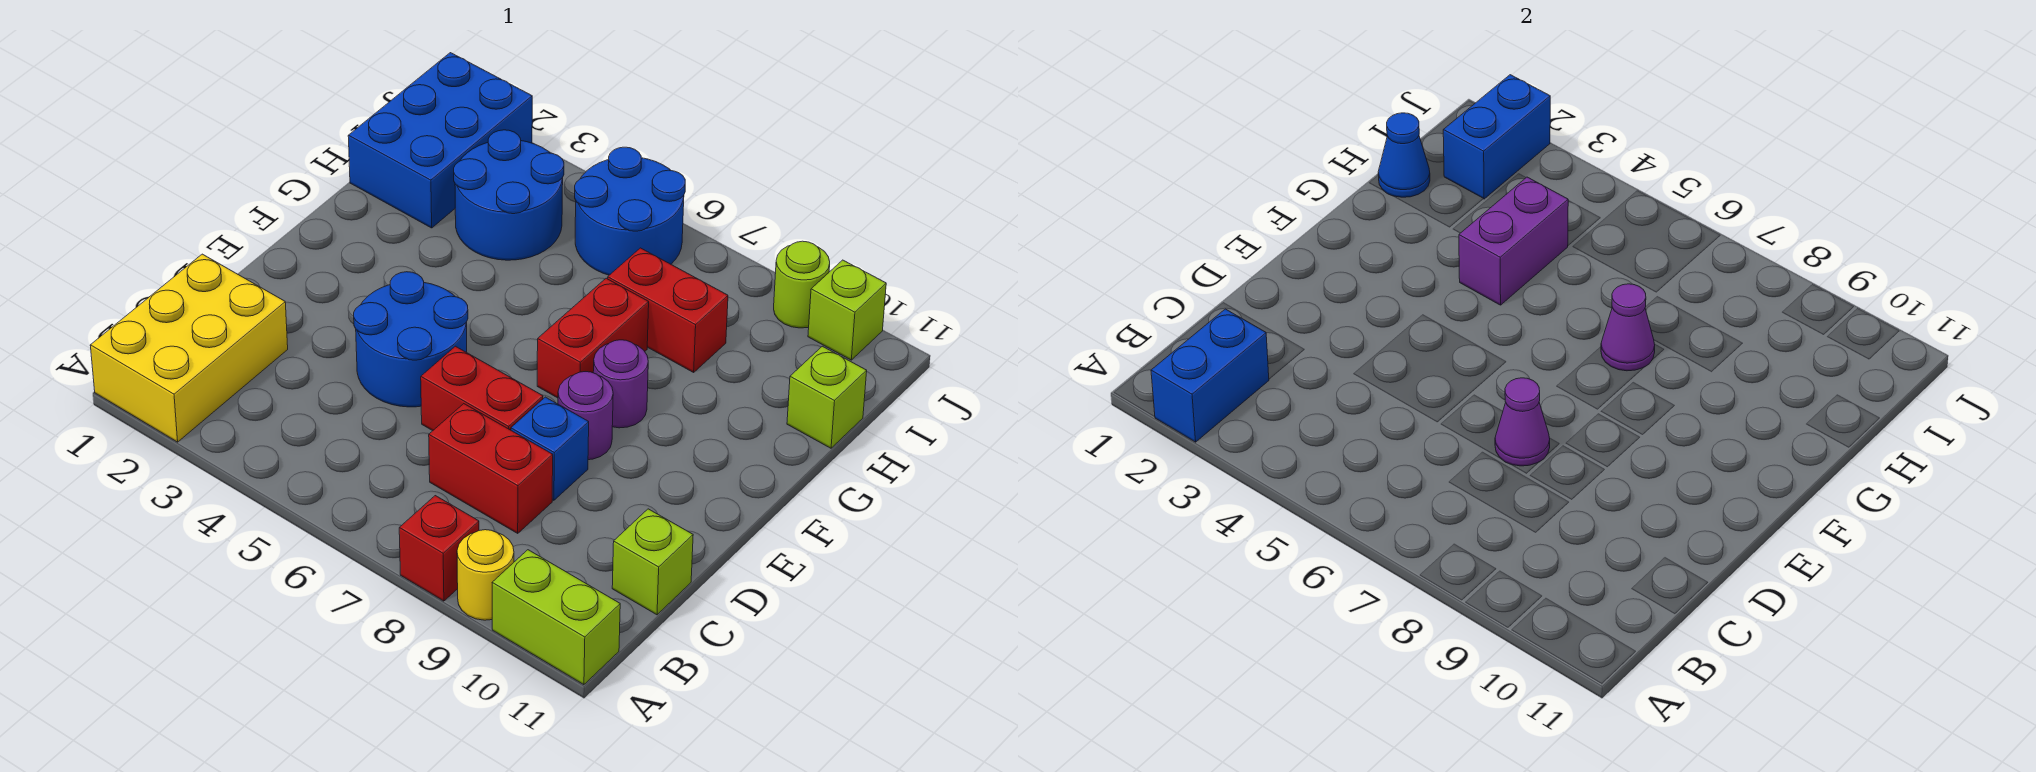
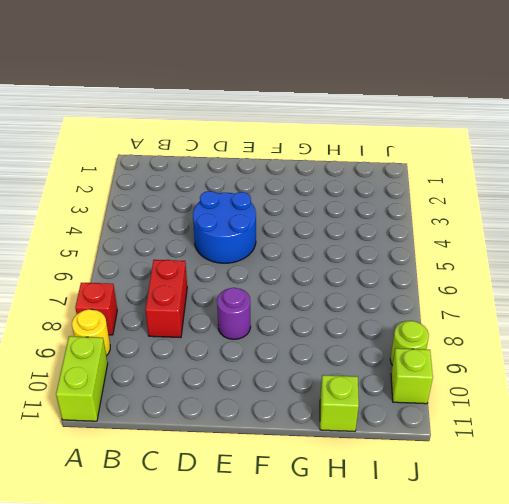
none -> yellow brick A1:C2 level 1
none -> lime brick C11 level 1
none -> red brick D6:D7 level 1

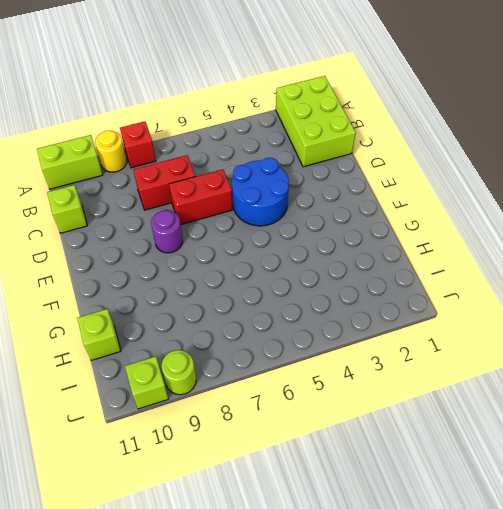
lime brick A1:C2 level 1 -> yellow brick A1:C2 level 1
none -> blue brick D8 level 1
none -> red brick F7:G7 level 1
none -> purple round brick F8 level 1

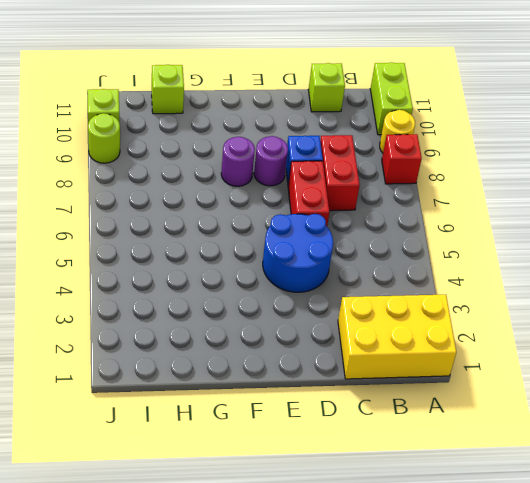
none -> red brick F7:G7 level 1
none -> blue brick H1:J2 level 1
none -> blue round brick H3:I4 level 1

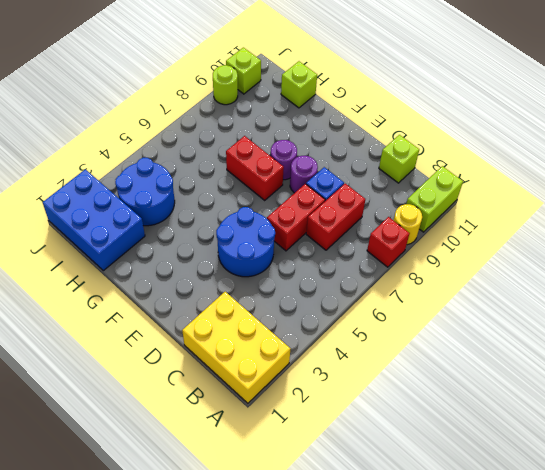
none -> red brick H7:H8 level 1
none -> blue round brick I5:J6 level 1
none -> blue brick A2:B2 level 2

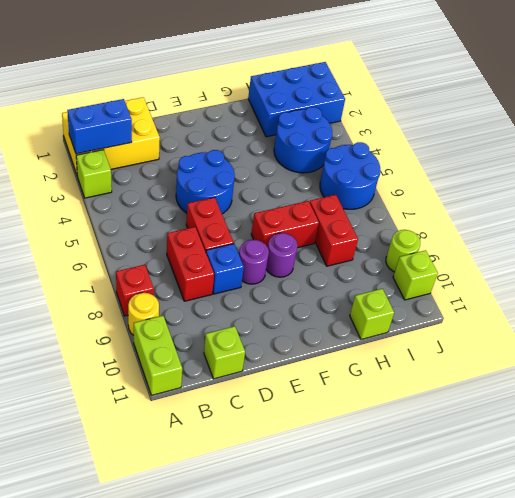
lime brick A3 level 1 -> none
none -> purple cone D7 level 2
none -> purple brick G4:H4 level 2
none -> purple cone G7 level 2

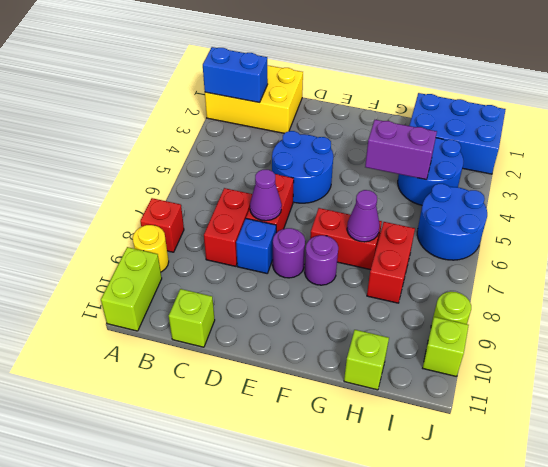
none -> blue cone H1 level 2
none -> blue brick I2:J2 level 2

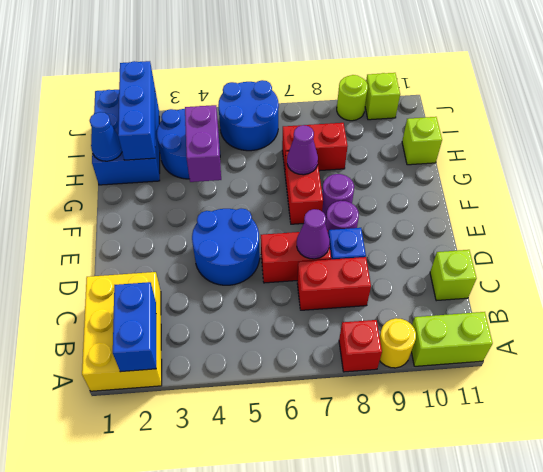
blue brick H2:J2 level 2 -> blue brick I2:J2 level 2

